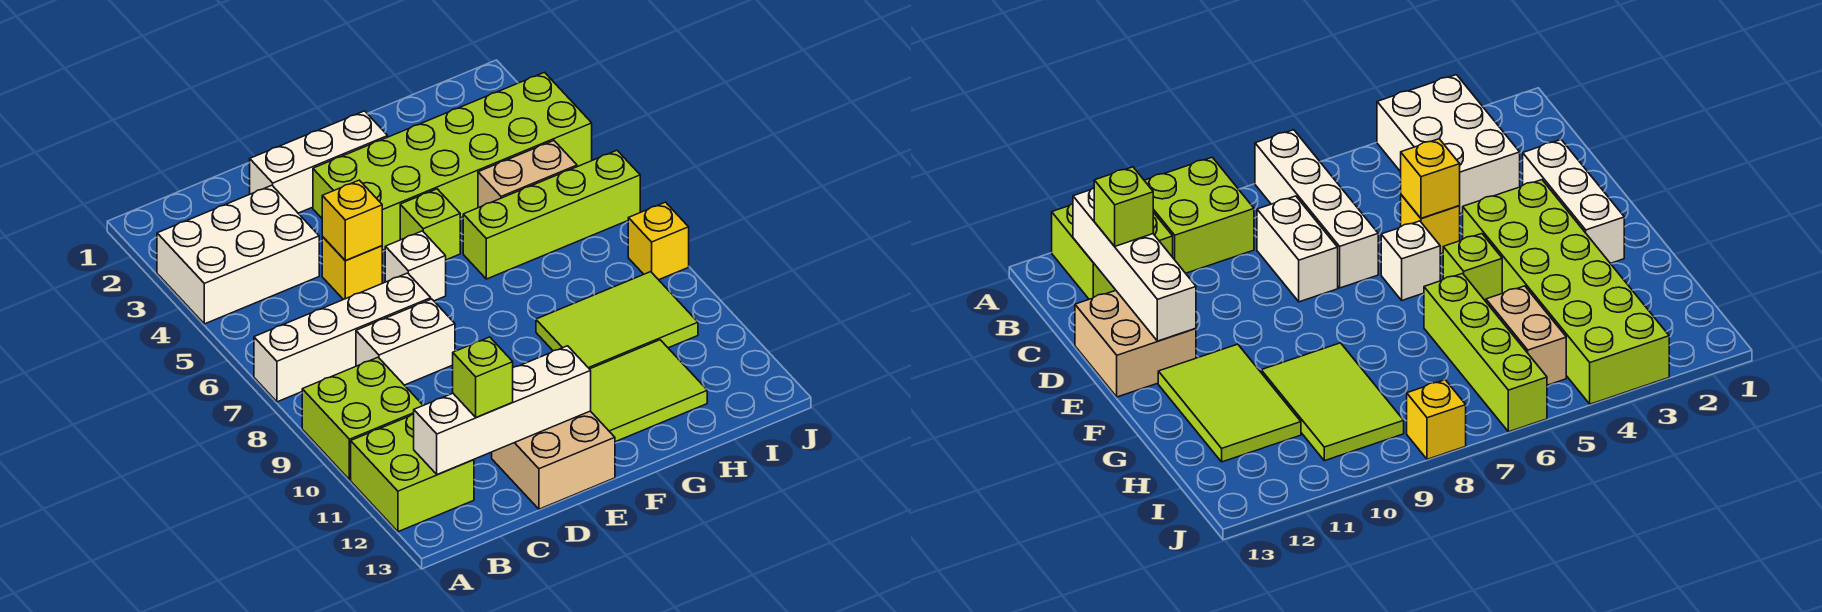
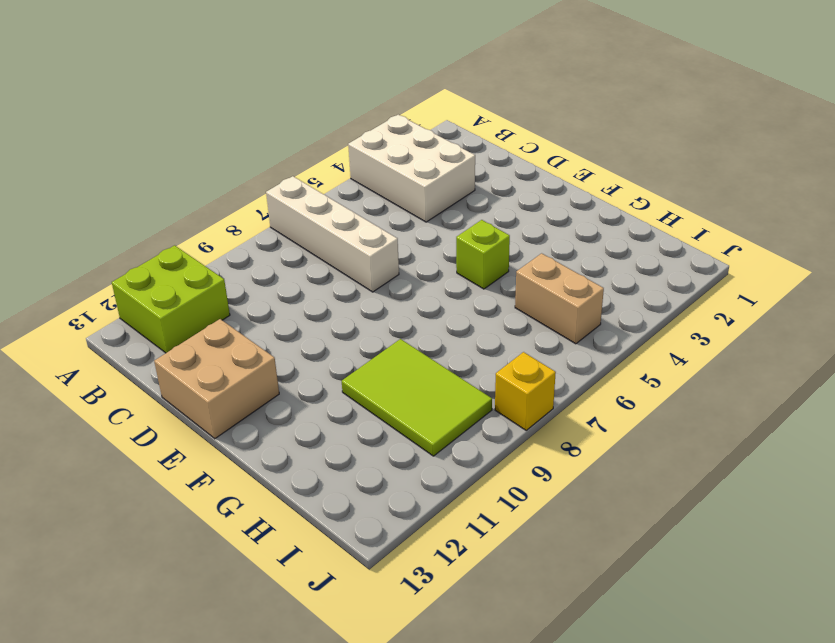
none -> lime brick A9:B10 level 1
none -> white brick C8:D8 level 1
none -> white brick D2:F2 level 1

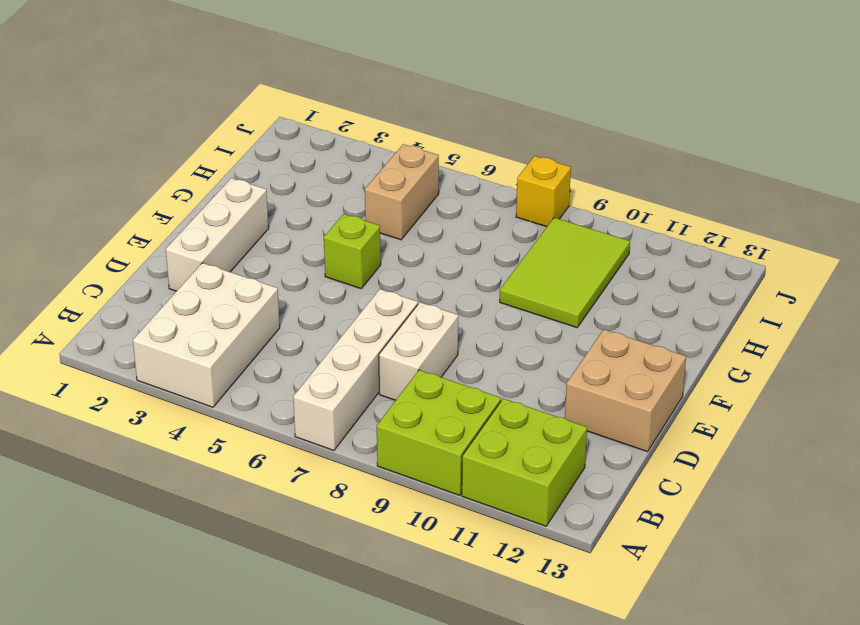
none -> yellow brick D5 level 1
none -> lime brick E3:J4 level 1
none -> white brick E6 level 1

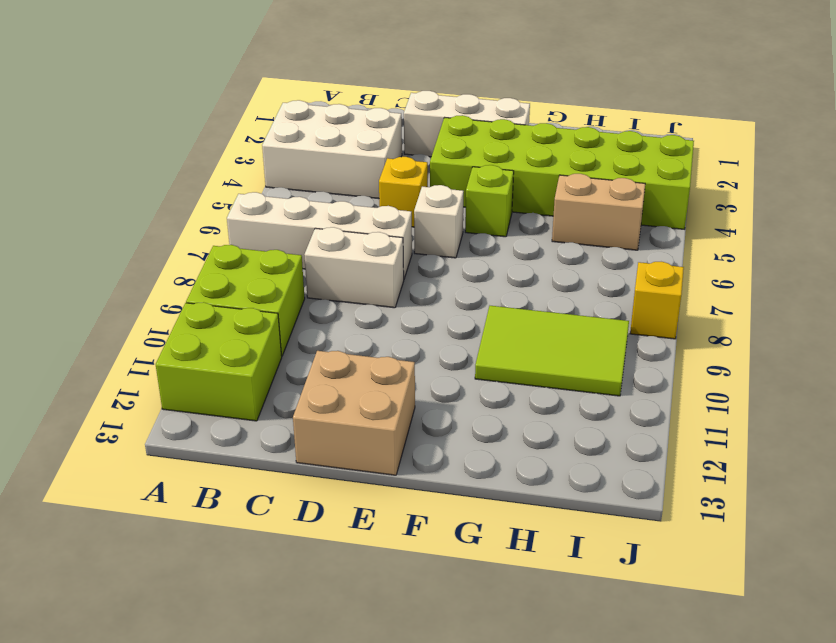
none -> lime tile F11:H12 level 1
none -> lime brick G6:J6 level 1
none -> white brick B12:E12 level 2

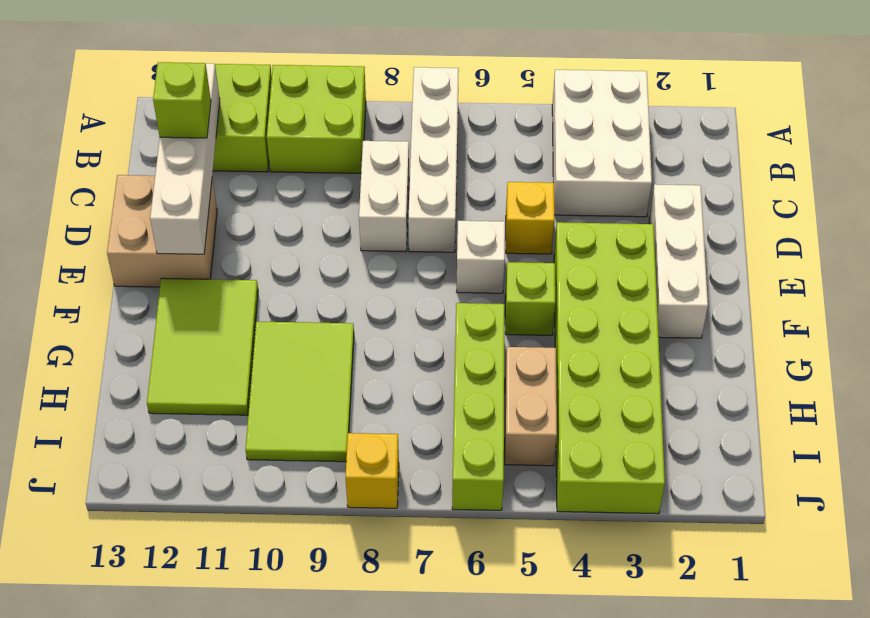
none -> yellow brick D5 level 2

